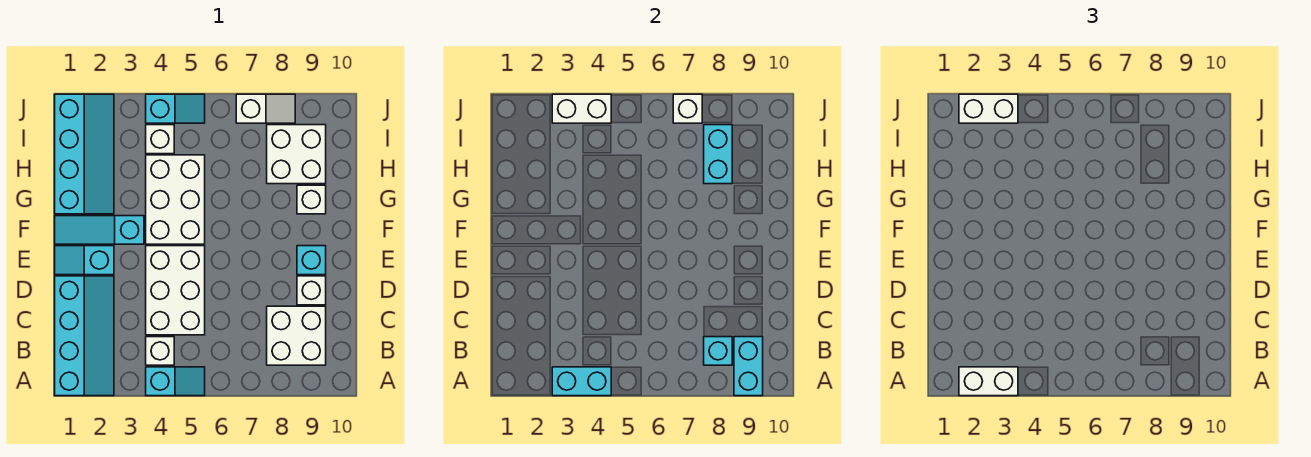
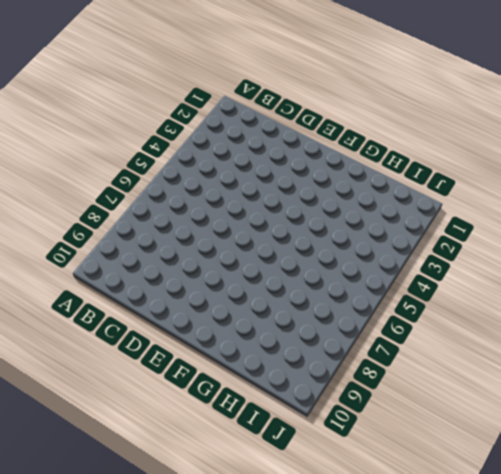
none -> cyan slope A1:D2 level 1 top 1
none -> cyan slope A4:A5 level 1 top 4
none -> white brick B4 level 1

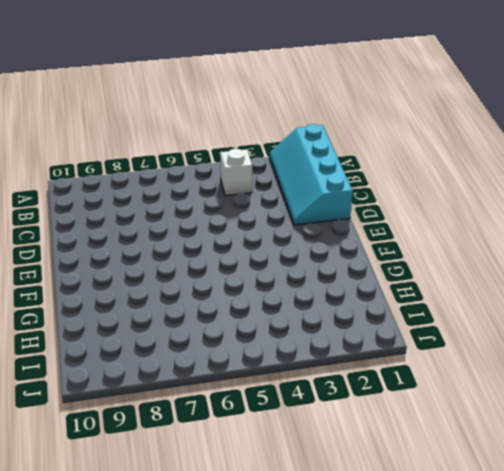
none -> cyan slope A4:A5 level 1 top 4
none -> white brick B8:C9 level 1
none -> white brick C4:E5 level 1

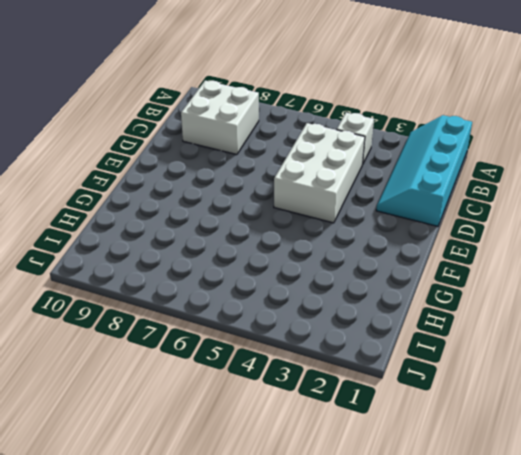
none -> cyan slope A4:A5 level 1 top 4
none -> white brick D9 level 1
none -> cyan slope E1:E2 level 1 top 2

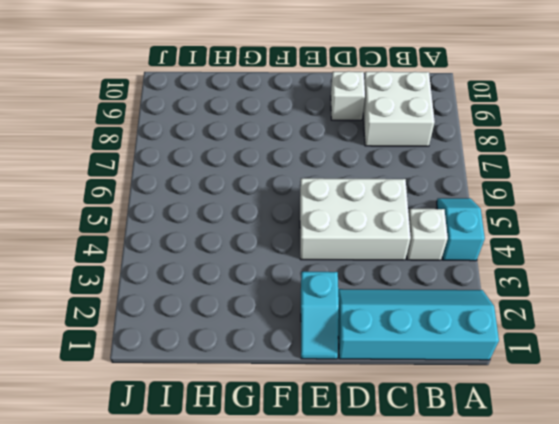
none -> cyan brick E9 level 1
none -> cyan slope F1:F3 level 1 top 3
none -> white brick F4:H5 level 1

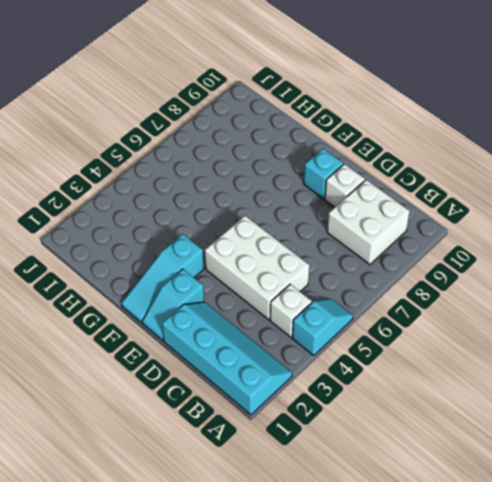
none -> white brick F4:H5 level 1
none -> cyan slope G1:J2 level 1 top 1
none -> white brick G9 level 1

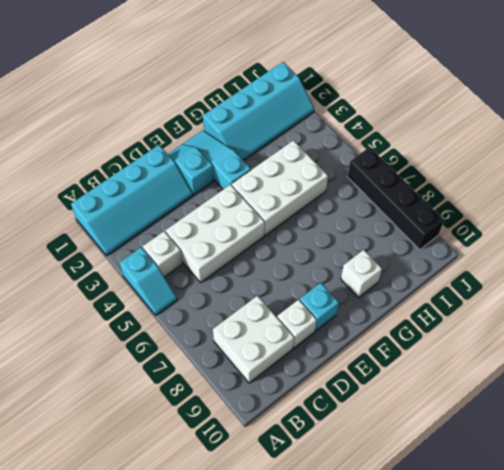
black brick J6:J9 level 1 -> white slope J7:J8 level 1 top 7
none -> white brick H8:I9 level 1
none -> white brick I4 level 1
none -> cyan slope J4:J5 level 1 top 4

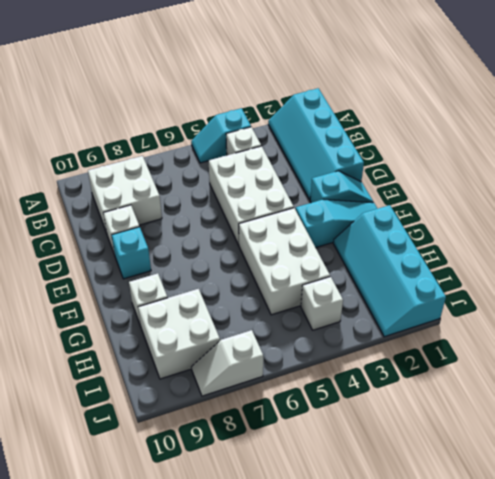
none -> cyan slope J4:J5 level 1 top 4
none -> cyan brick A3:A4 level 2
none -> cyan brick A9:B9 level 2

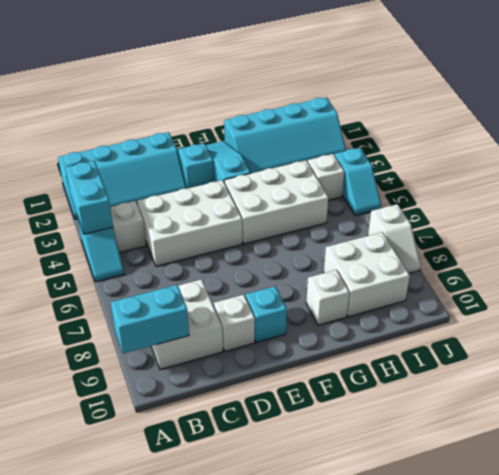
none -> cyan brick B8 level 2
none -> cyan brick H8:I8 level 2
none -> white brick J3:J4 level 2

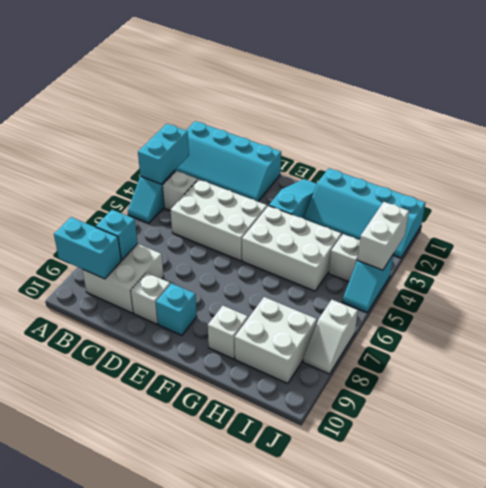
none -> cyan slope E1:E2 level 1 top 2
none -> cyan brick H8:I8 level 2
none -> white brick J7 level 2

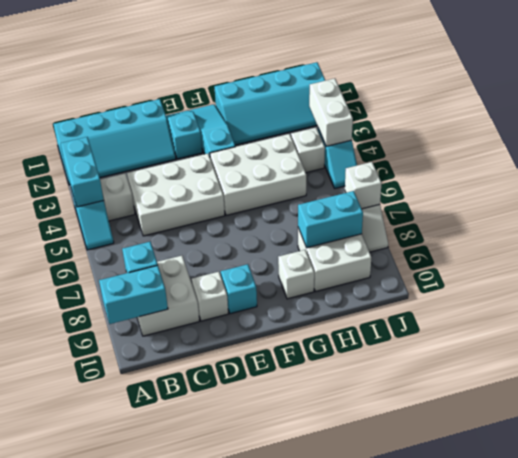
none -> white brick A2:A3 level 3
none -> white brick J2:J3 level 3

